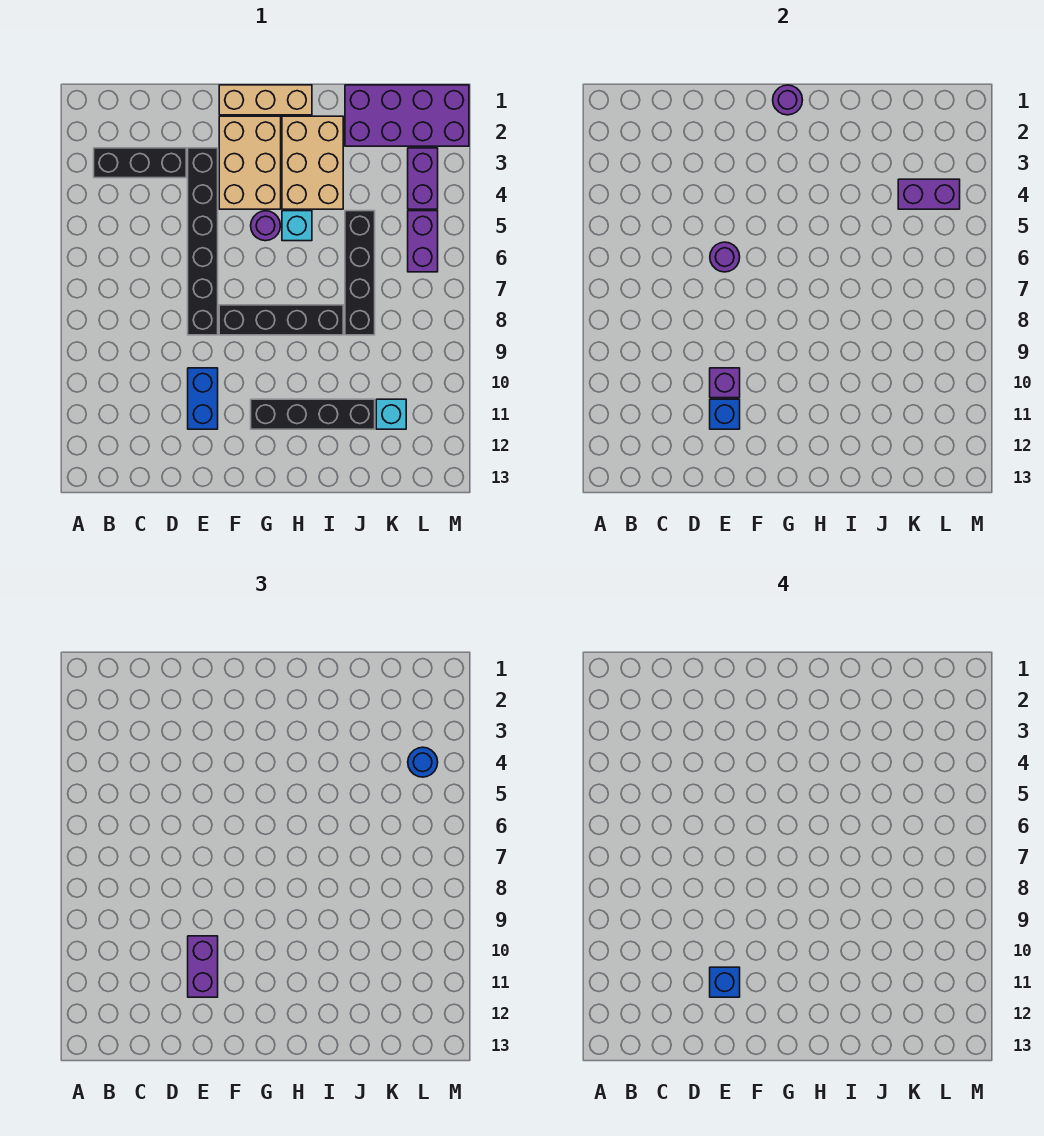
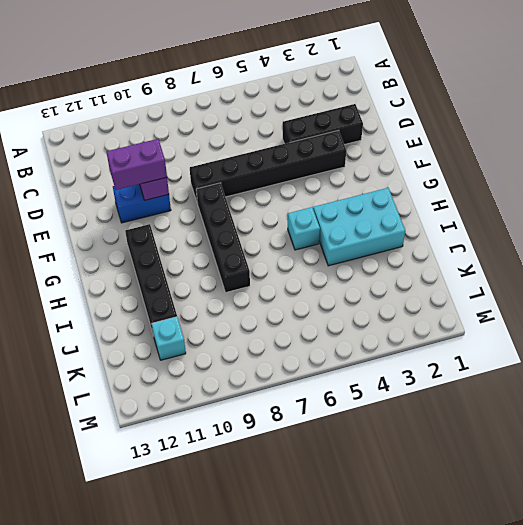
black brick D2:D4 level 1 -> black brick B3:D3 level 1
cyan brick H2:I4 level 1 -> tan brick H2:I4 level 1
none -> tan brick F1:H1 level 1
none -> tan brick F2:G4 level 1
none -> purple round brick G5 level 1

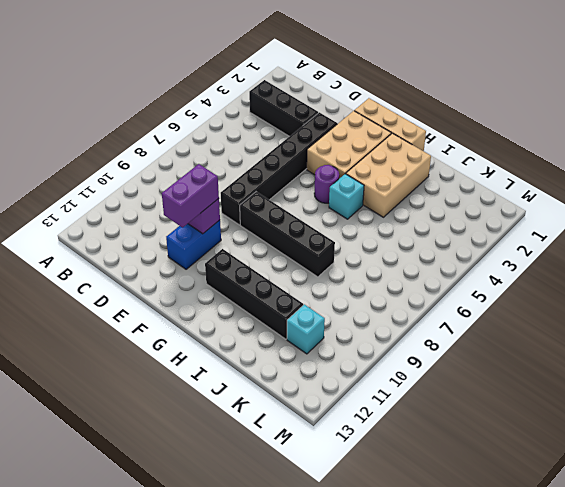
none -> purple brick J1:M2 level 1
none -> black brick J5:J8 level 1
none -> purple brick L3:L4 level 1

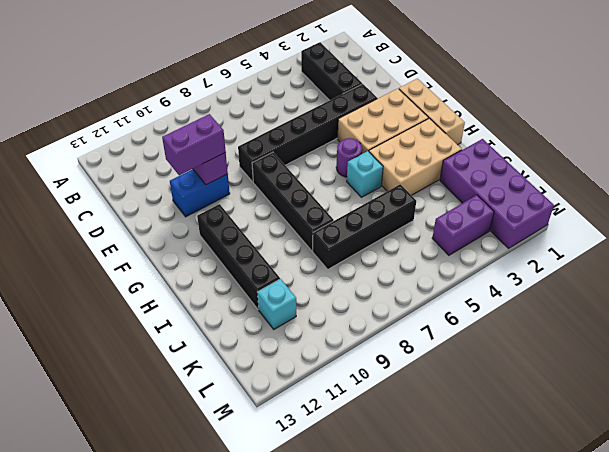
none -> purple brick L5:L6 level 1
none -> purple round brick E6 level 2
none -> blue brick E11 level 2

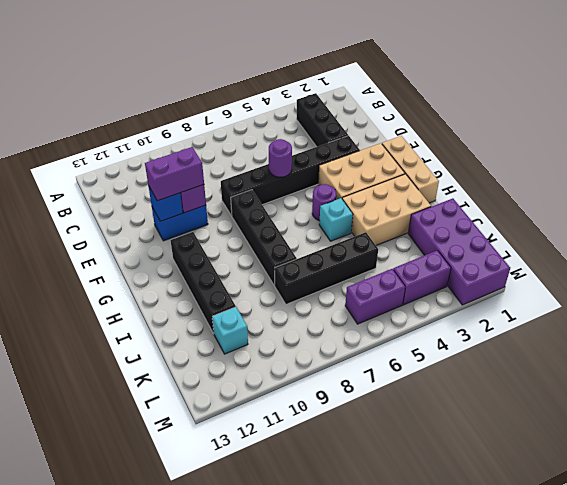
none -> purple round brick G1 level 2
none -> purple brick K4:L4 level 2
none -> blue round brick L4 level 3

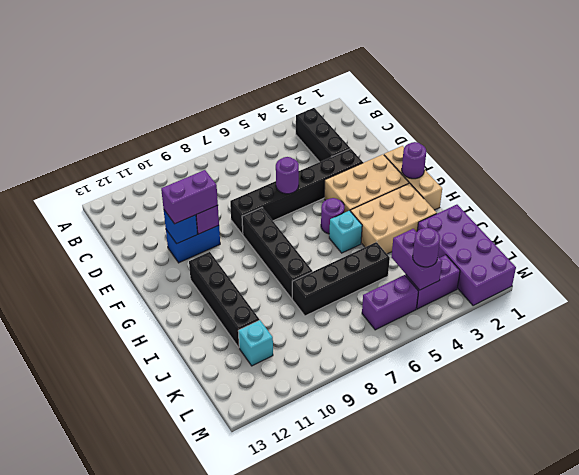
purple round brick L4 level 3 -> blue round brick L4 level 3
none -> blue brick E11 level 4

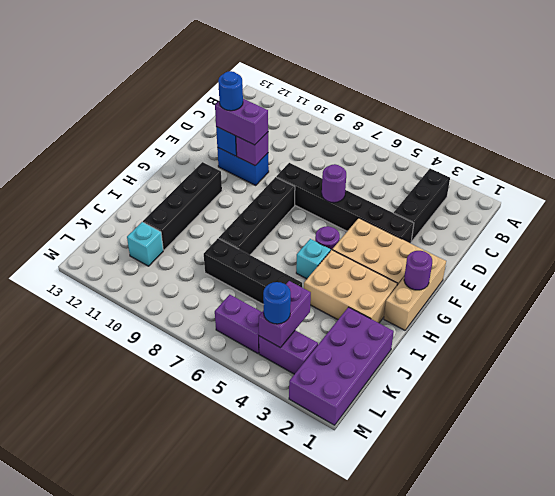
blue round brick E11 level 4 -> blue brick E11 level 4

